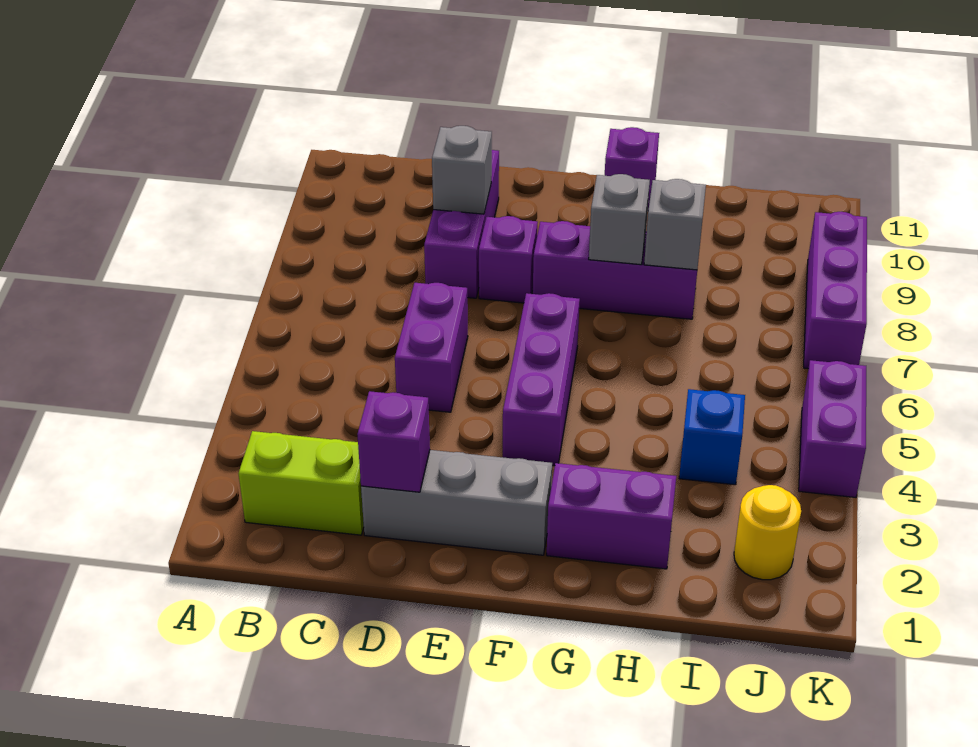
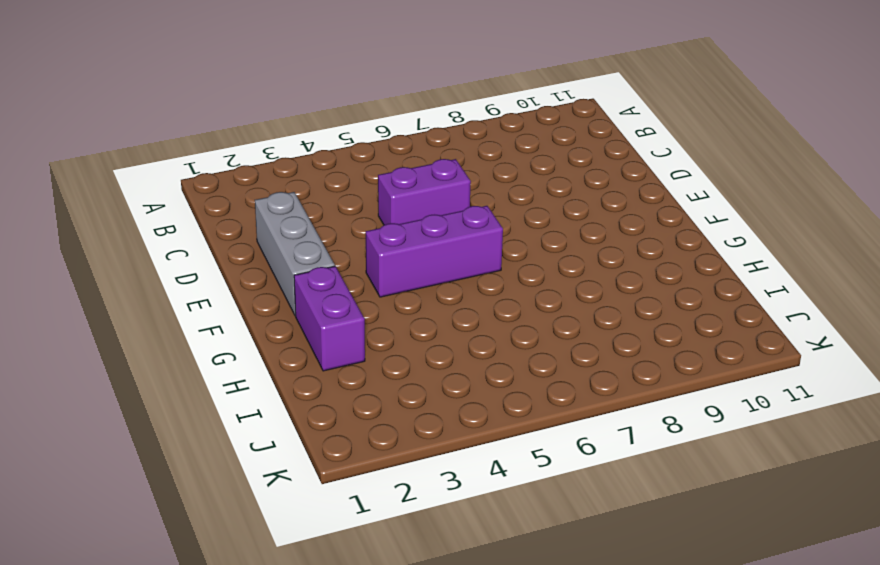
none -> lime brick B2:C2 level 1
none -> purple brick D8:D10 level 1
none -> purple brick E8 level 1

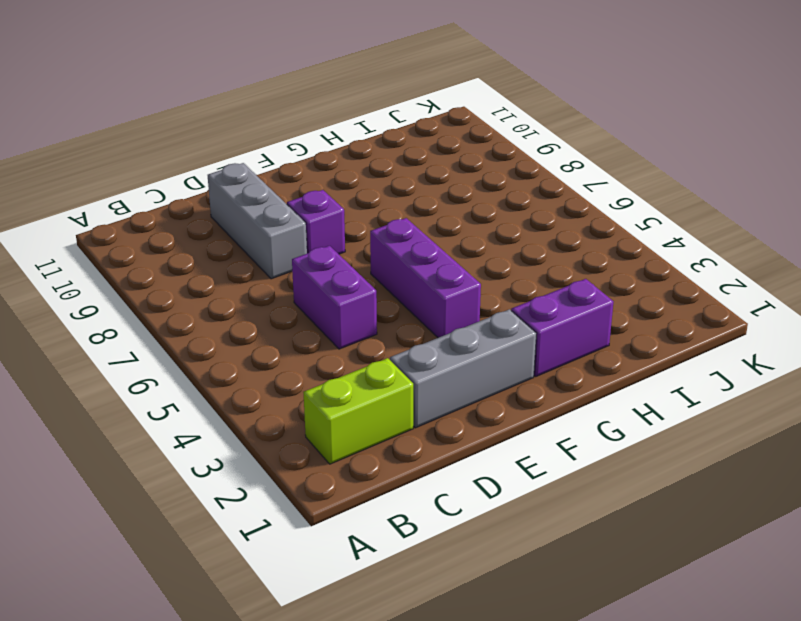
grey brick D8:D10 level 1 -> purple brick D8:D10 level 1
none -> purple brick F8:H8 level 1
none -> purple brick G11 level 1
none -> blue brick I4 level 1

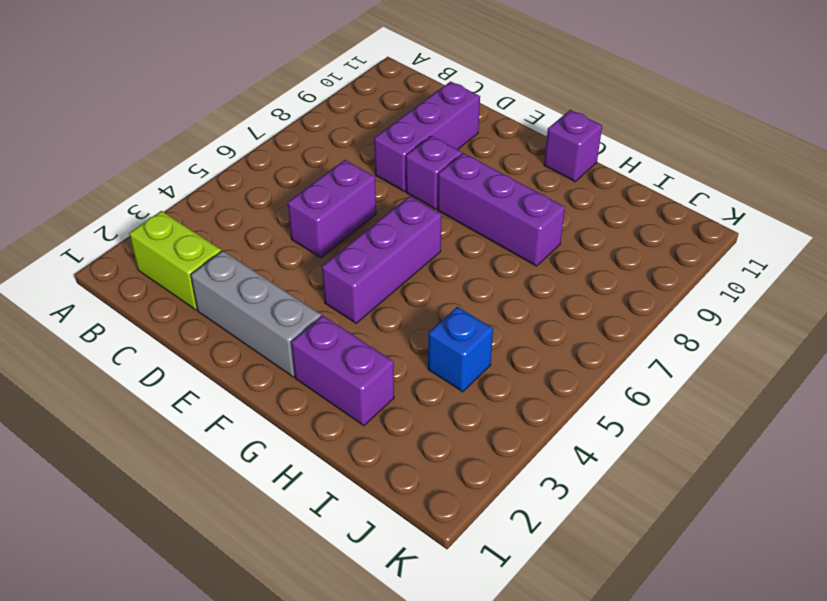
none -> yellow round brick J2 level 1
none -> purple brick K4:K5 level 1
none -> purple brick K7:K9 level 1

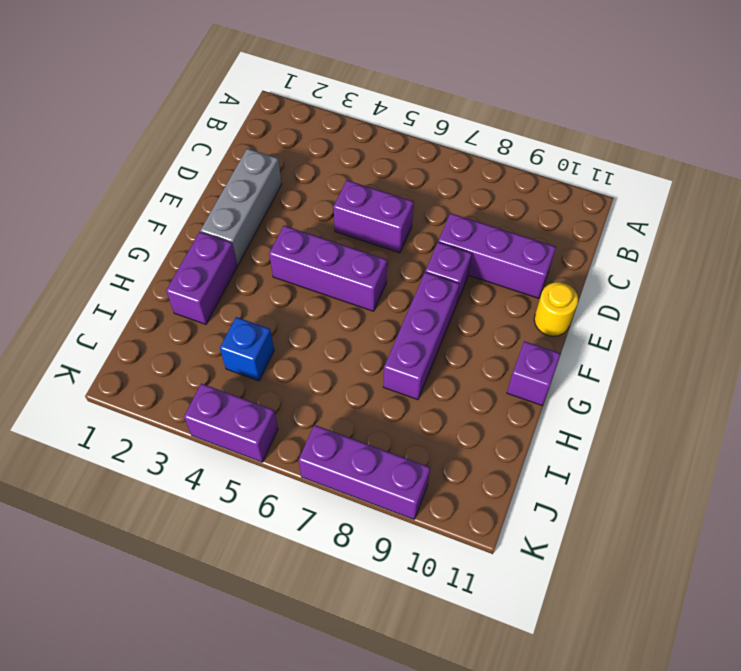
yellow round brick E11 level 1 -> yellow round brick J2 level 1
none -> lime brick B2:C2 level 1
none -> purple brick D2 level 2
none -> grey brick D9 level 2

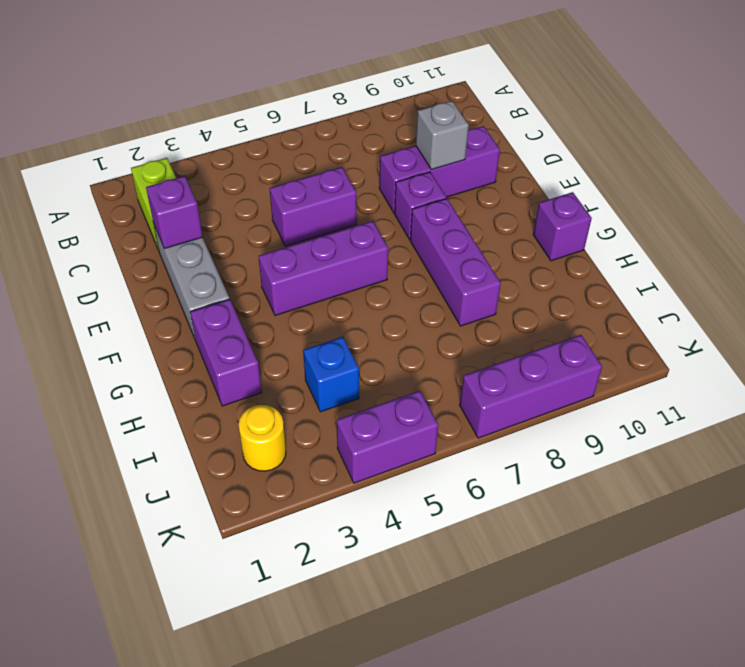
none -> grey brick G8 level 2
none -> grey brick H8 level 2

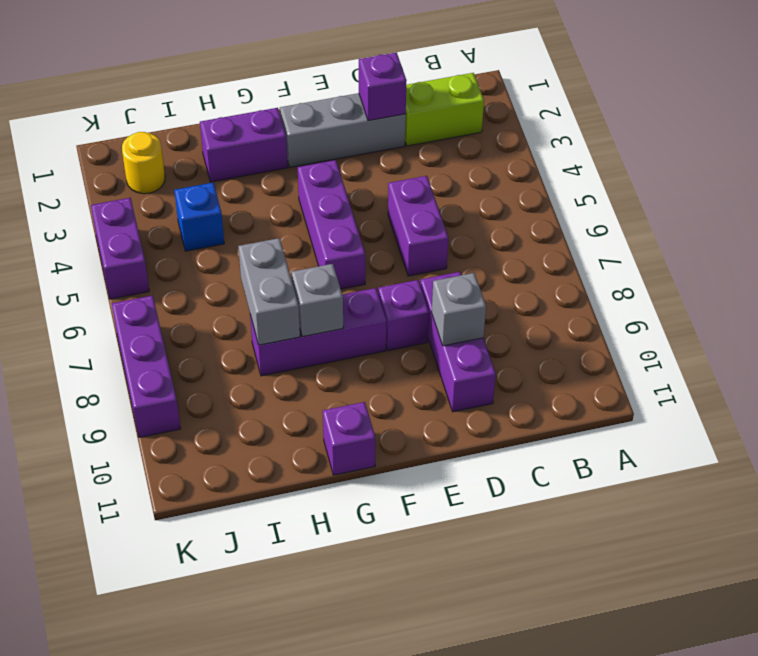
grey brick H7:H8 level 2 -> grey brick H8 level 2

